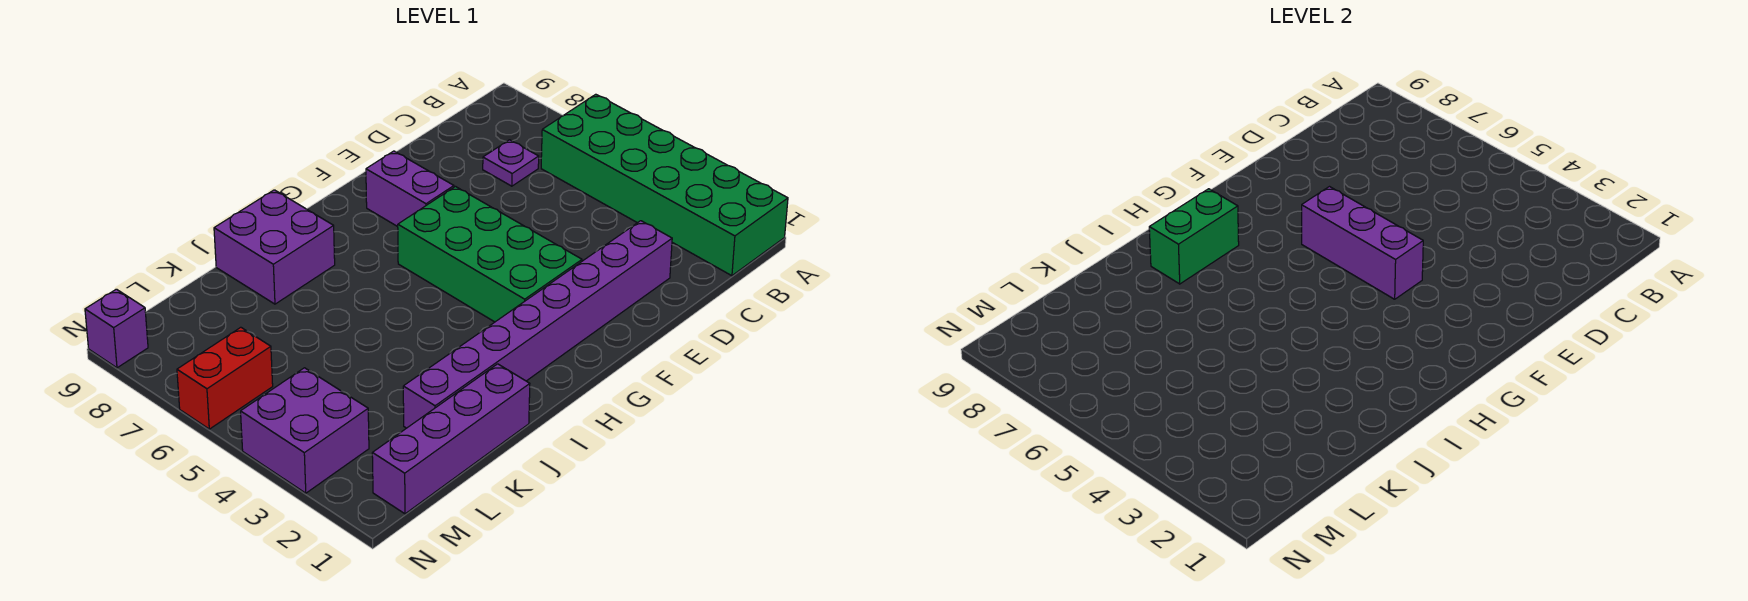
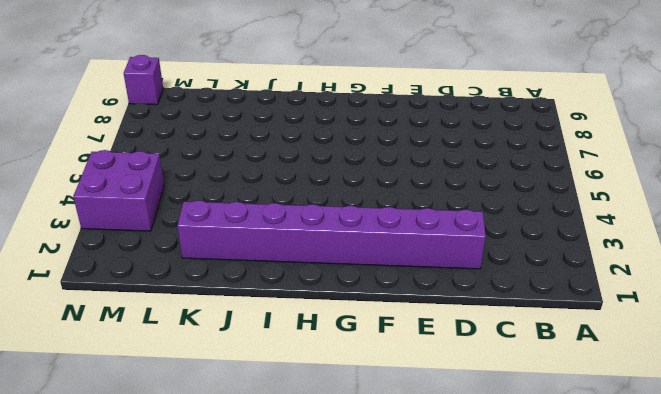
none -> green brick A1:B6 level 1
none -> purple plate C7 level 1
none -> green brick F3:G6 level 1

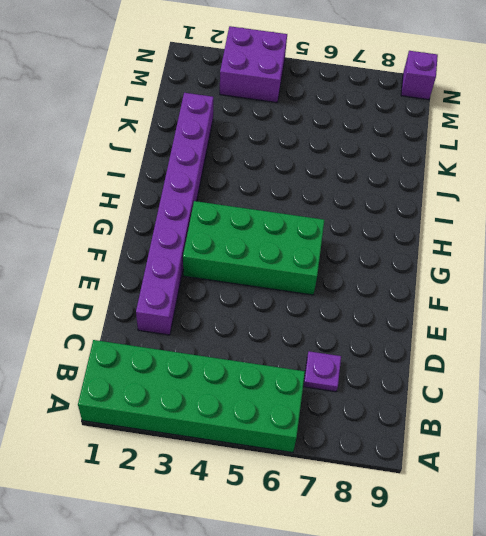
none -> purple brick F7:F8 level 1
none -> purple brick I8:J9 level 1
none -> purple brick J1:M1 level 1

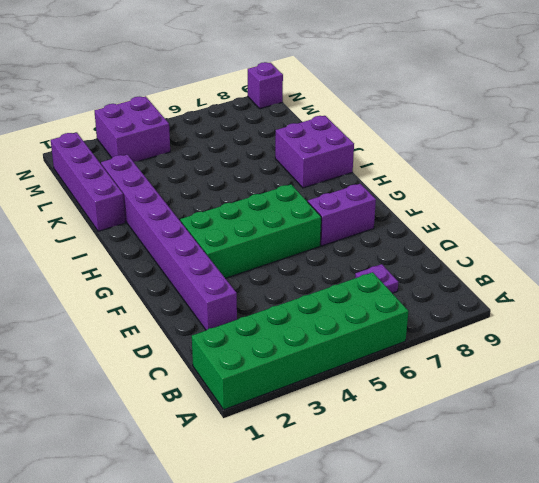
none -> red brick M6:N6 level 1
none -> purple brick F4:F6 level 2
none -> green brick H8:I8 level 2

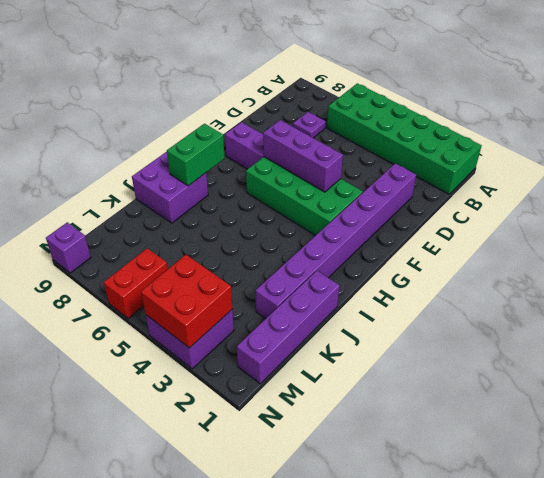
red brick M3:N4 level 2 -> none

